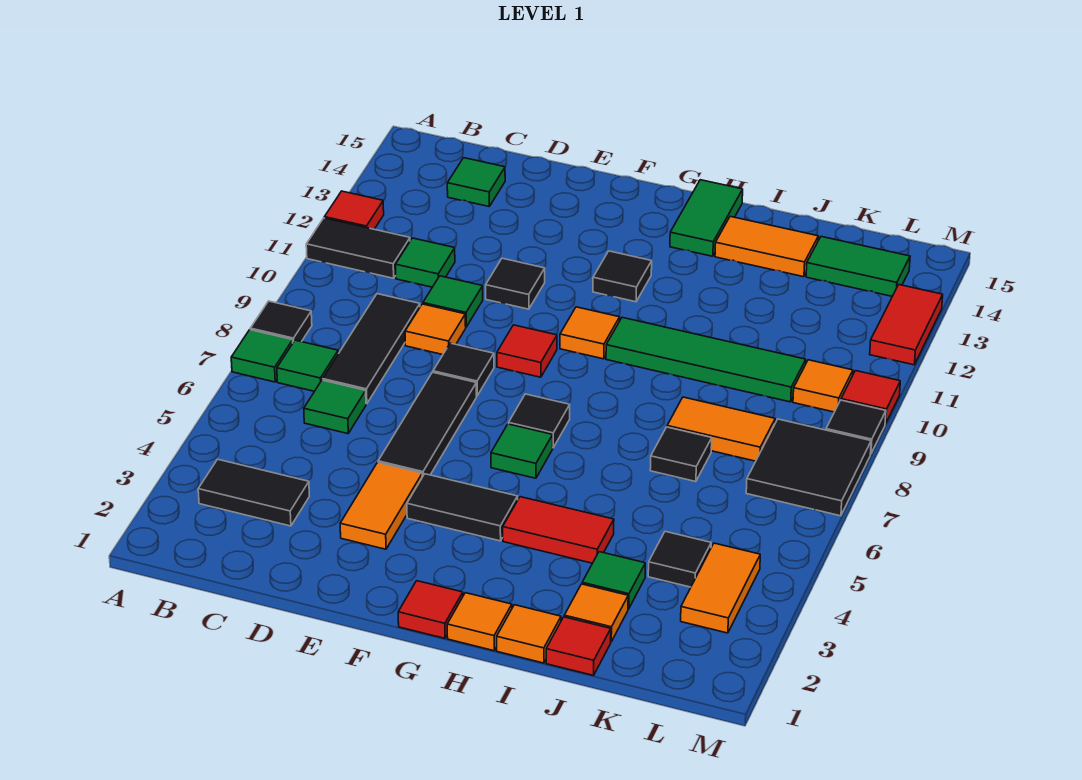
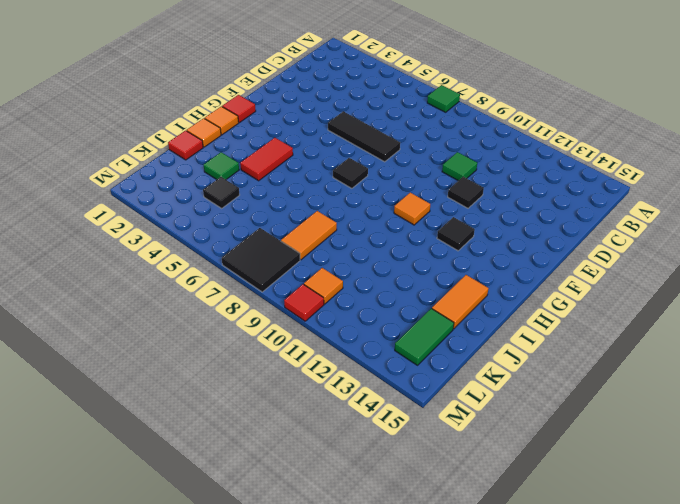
none -> black tile A8 level 1
none -> black tile A11:B11 level 1
none -> red tile A12 level 1
none -> black tile B3:C3 level 1

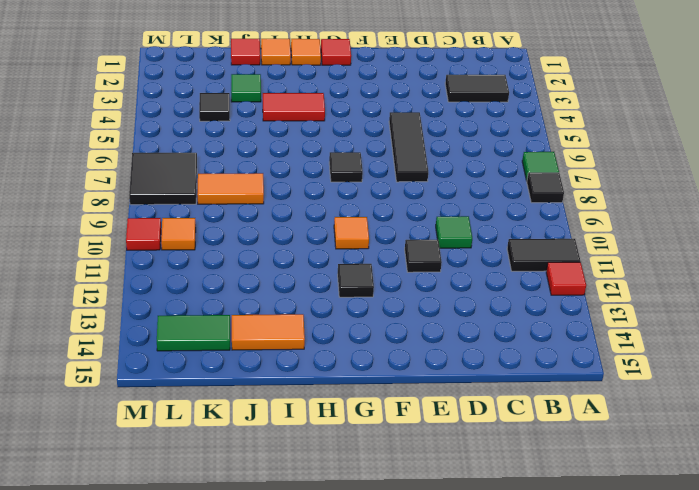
none -> green tile B7 level 1
none -> green tile C6 level 1
none -> black tile C7:C9 level 1
none -> green tile C11 level 1

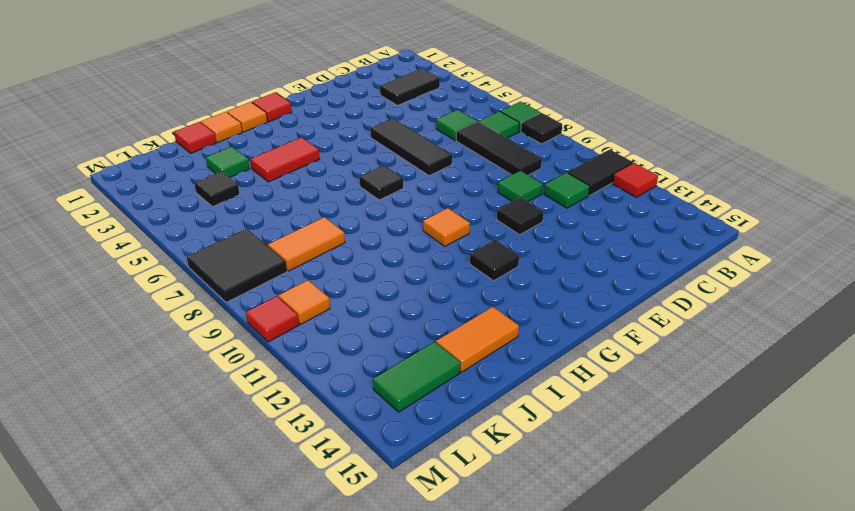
none -> green tile C14 level 1
none -> orange tile D9 level 1
none -> orange tile E3:E4 level 1
none -> black tile E8 level 1

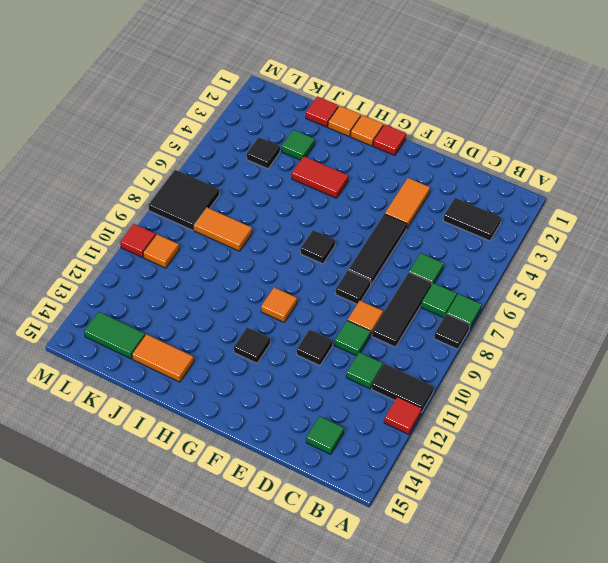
none -> black tile F4:G4 level 1
none -> red tile F9 level 1
none -> green tile G6 level 1
none -> green tile H10:K10 level 1

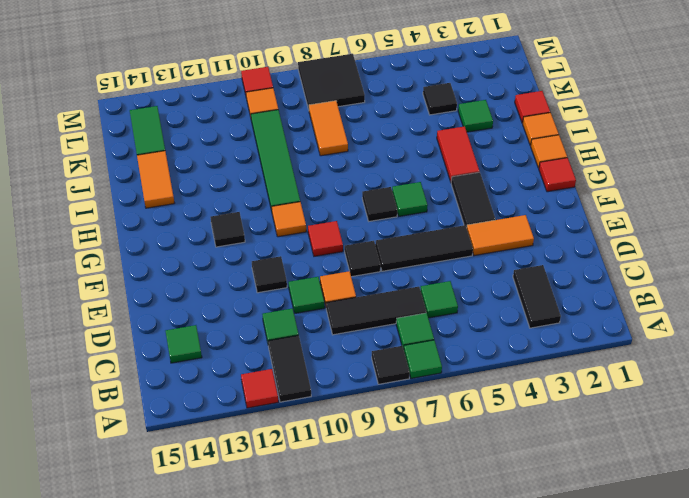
none -> green tile H14:H15 level 1
none -> orange tile J2 level 1
none -> black tile J7 level 1
none -> orange tile L3:L4 level 1

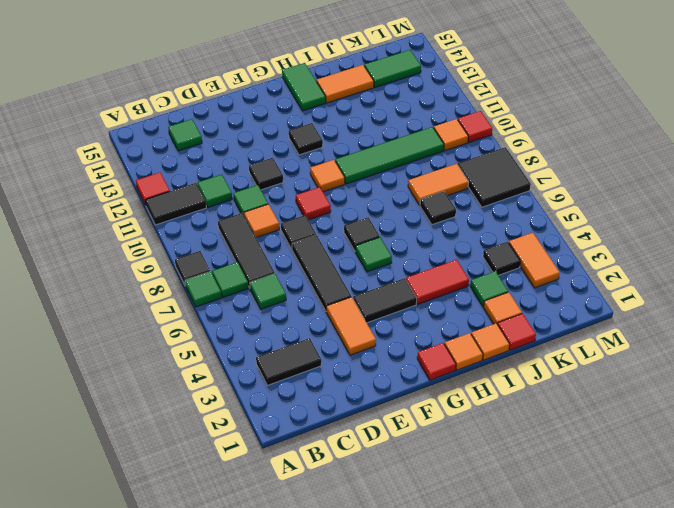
none -> black tile M9 level 1
none -> red tile M12:M13 level 1

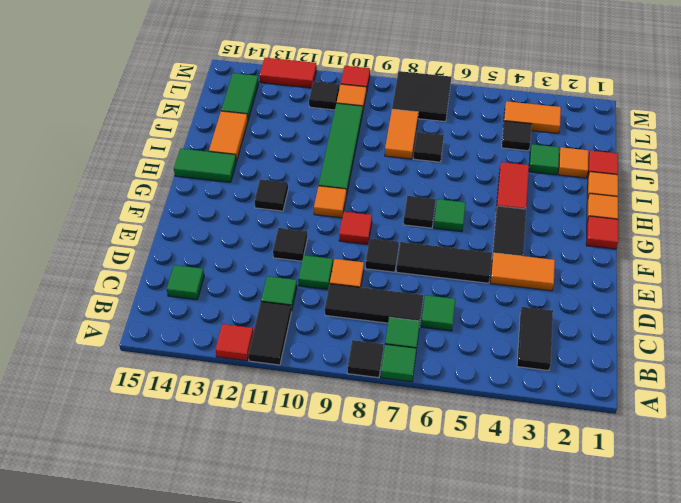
black tile L11 level 1 -> black tile M9 level 1

